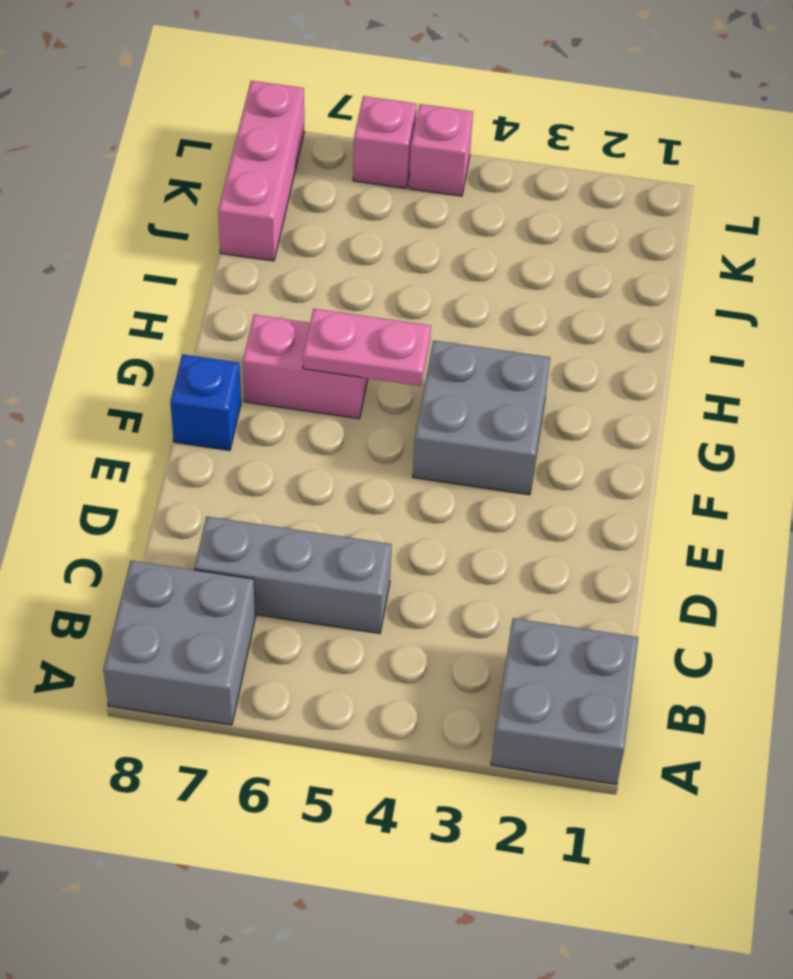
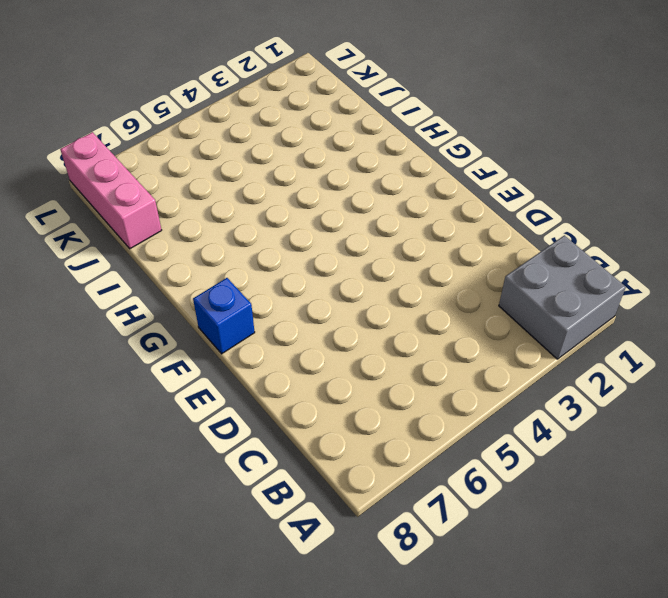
none -> grey brick A7:B8 level 1
none -> grey brick C5:C7 level 1

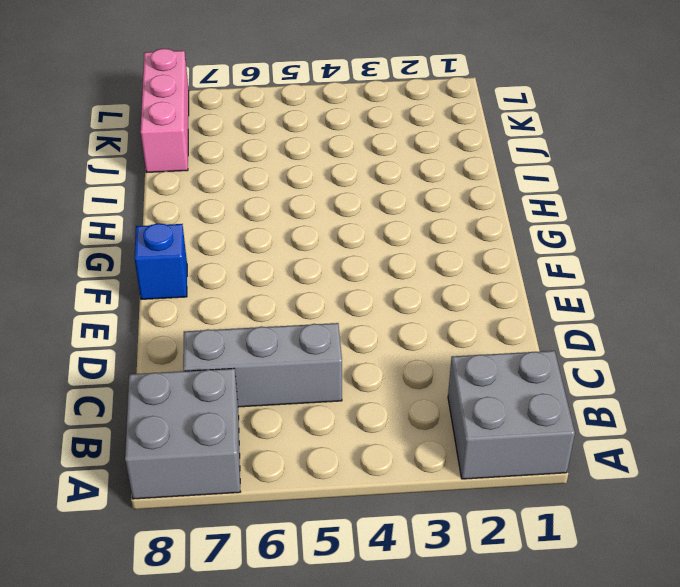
none -> grey brick F3:G4 level 1
none -> pink brick G6:G7 level 1

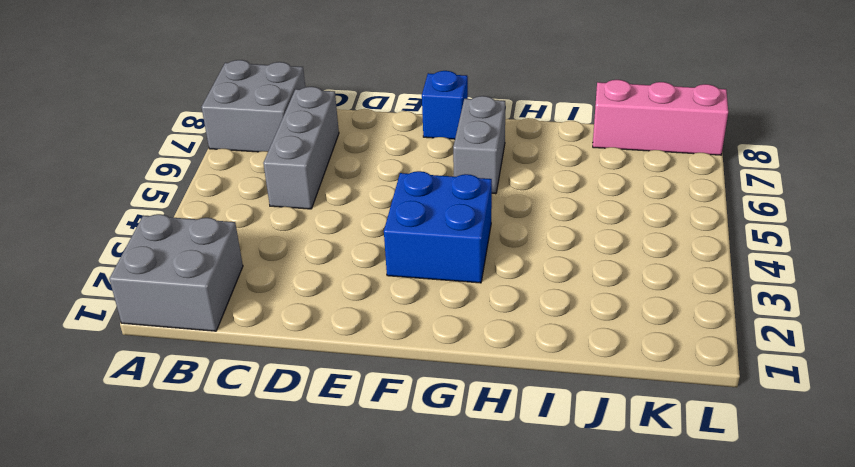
blue brick F3:G4 level 1 -> grey brick F3:G4 level 1
grey brick G6:G7 level 1 -> pink brick G6:G7 level 1
none -> pink brick L5 level 1
none -> pink brick L6 level 1

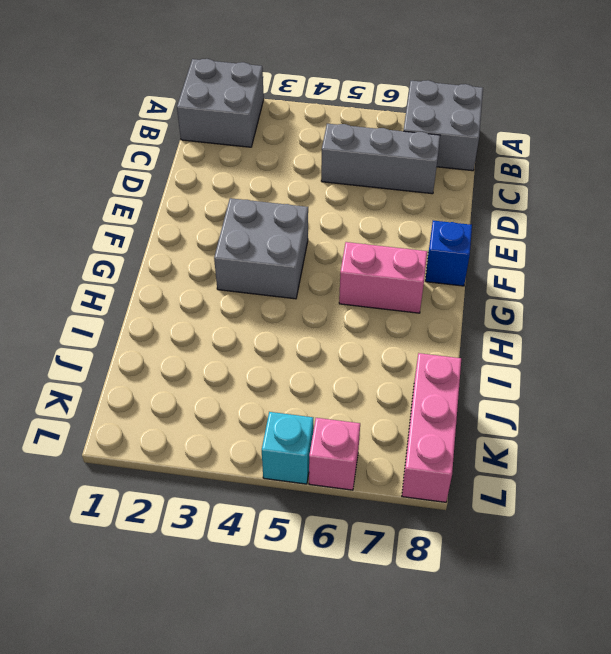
cyan brick L5 level 1 -> pink brick L5 level 1
none -> pink plate G5:G6 level 2

